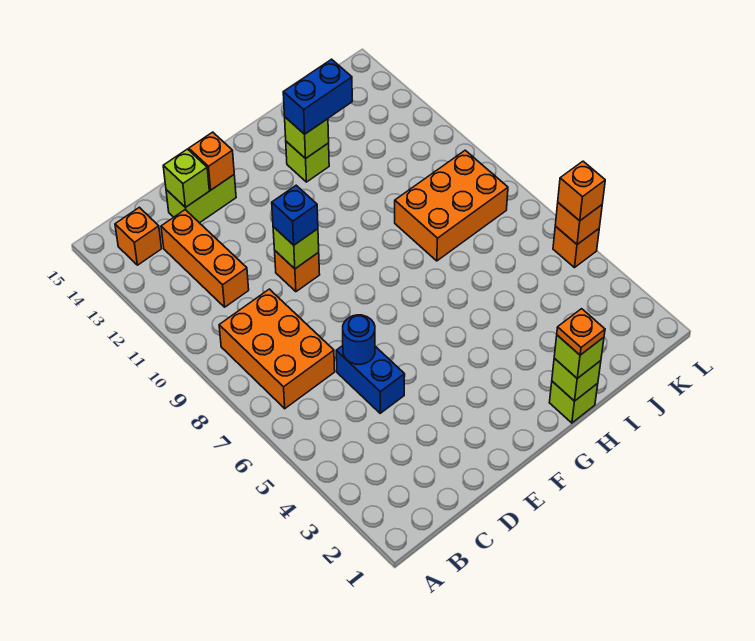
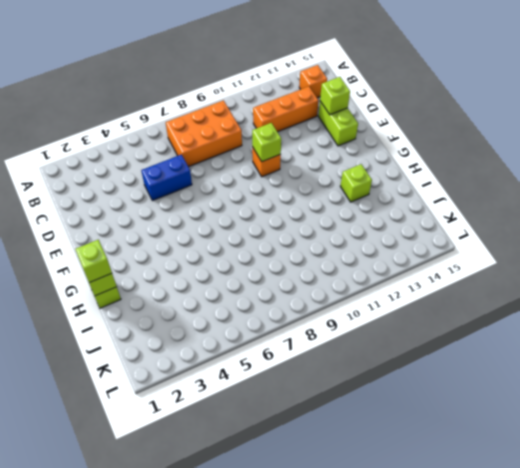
none -> orange brick I8:K9 level 1
none -> orange brick L5 level 1
none -> blue round brick D6 level 2

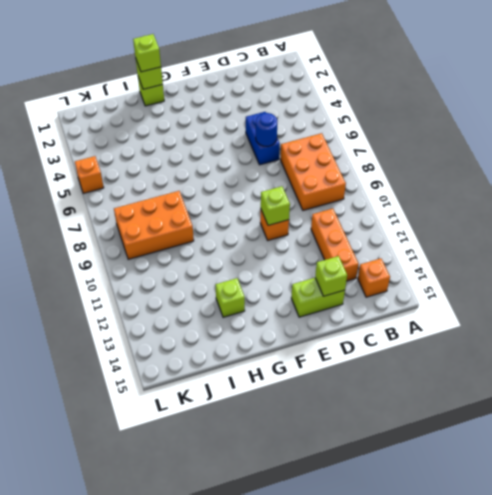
none -> orange brick E14 level 2
none -> lime brick H13 level 2
none -> orange brick L5 level 2

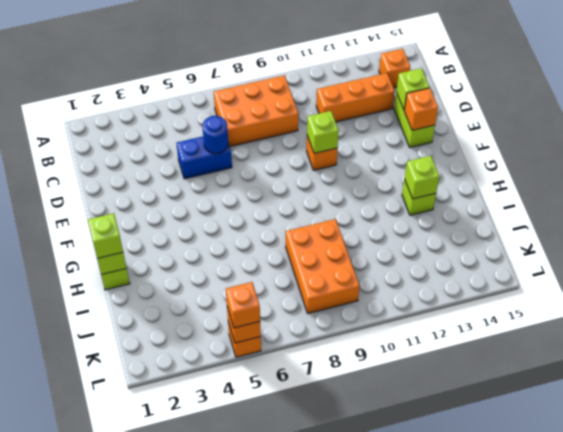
none -> blue brick E10 level 3
none -> blue brick H13:I13 level 3
none -> orange plate H1 level 4

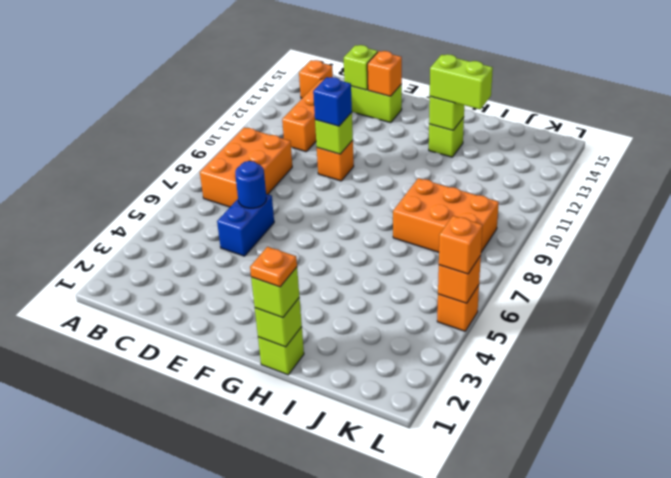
lime brick H13:I13 level 3 -> blue brick H13:I13 level 3

